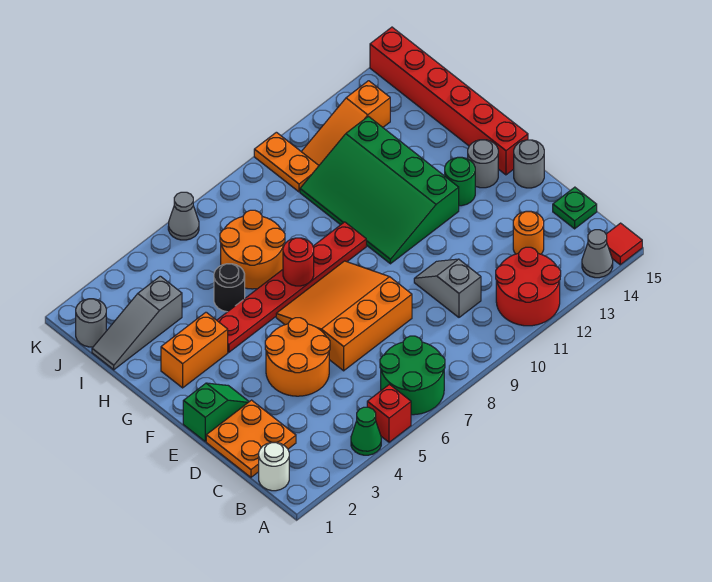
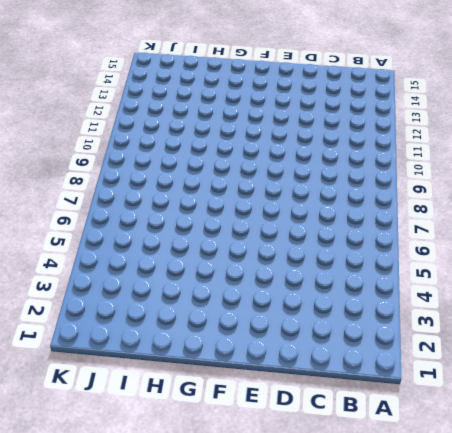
none -> green cone A4 level 1
none -> red brick A5 level 1
none -> green round brick A6:B7 level 1

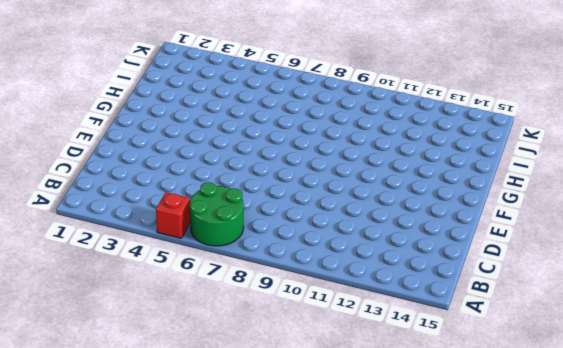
none -> green cone A4 level 1
none -> red round brick A11:B12 level 1
none -> grey cone A14 level 1

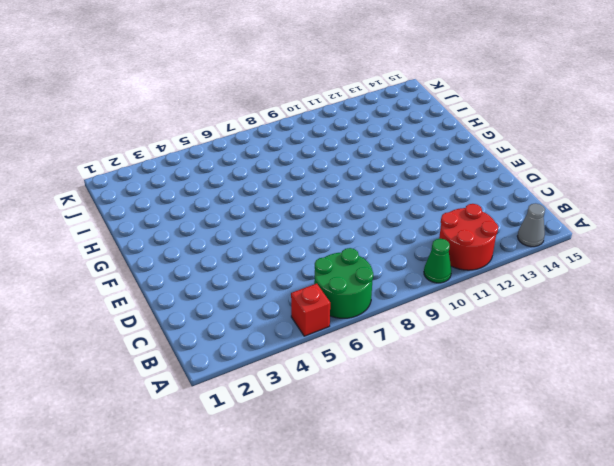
green cone A10 level 1 -> green cone A4 level 1
none -> red tile A15 level 1
none -> white round brick B1 level 1
none -> orange plate C1:D2 level 1

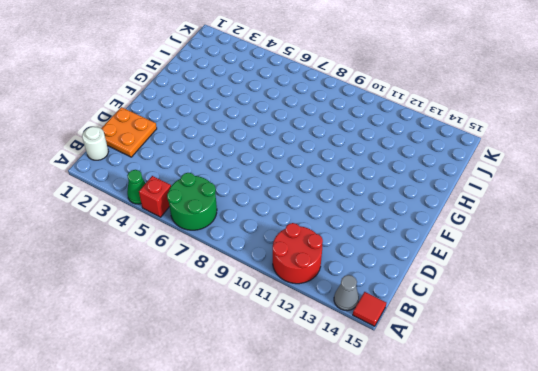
none -> grey slope C10:D10 level 1 top C
none -> orange round brick C13 level 1
none -> green plate C15 level 1

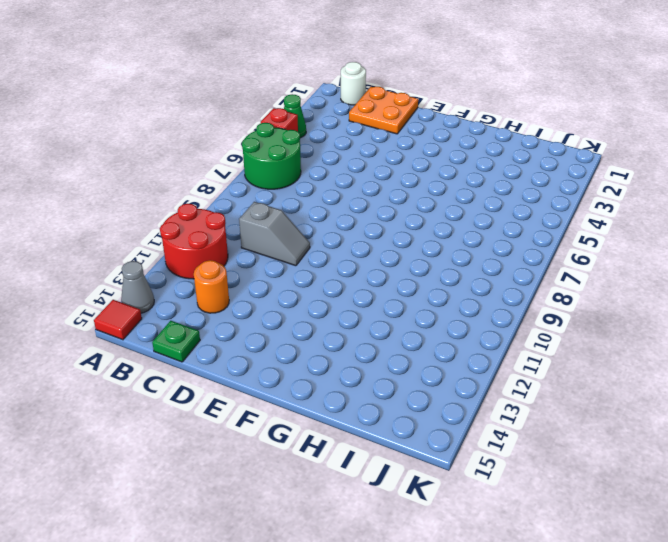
none -> orange round brick D4:E5 level 1
none -> orange slope D6:F8 level 1 top D
none -> green slope E1:E2 level 1 top 1

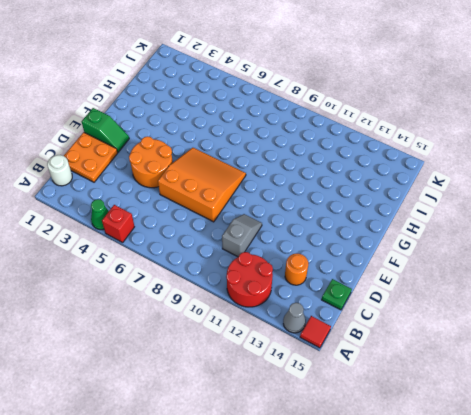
none -> green round brick A6:B7 level 1
none -> grey round brick E15 level 1
none -> green slope F10:I12 level 1 top 12

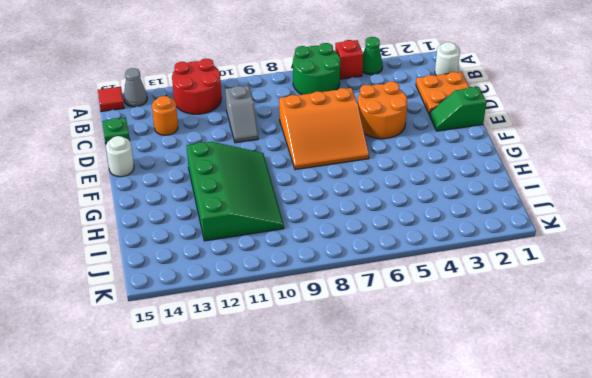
white round brick E15 level 1 -> grey round brick E15 level 1
none -> green round brick F13 level 1
none -> grey round brick F14 level 1
none -> red brick F15:K15 level 1

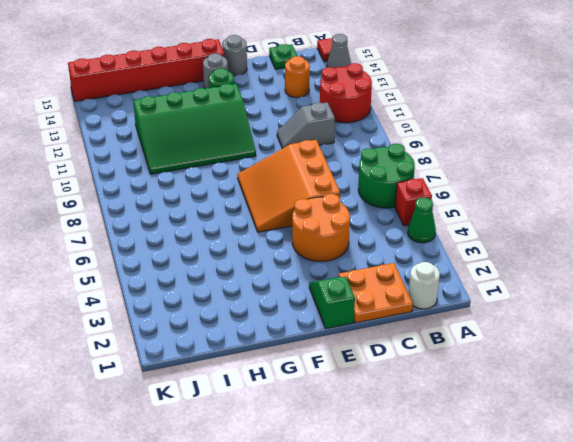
none -> orange brick G2:G3 level 1
none -> red plate G4:G9 level 1
none -> black round brick H5 level 1

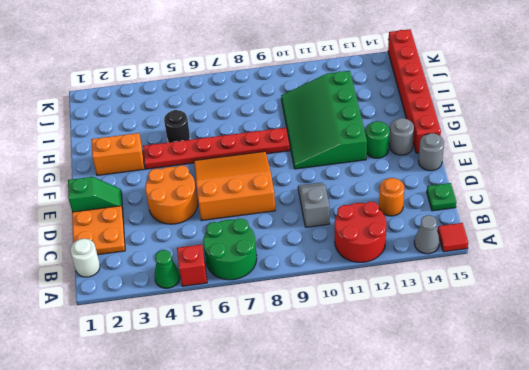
none -> orange round brick H6:I7 level 1
none -> grey slope I1:I3 level 1 top 3
none -> grey round brick J1 level 1

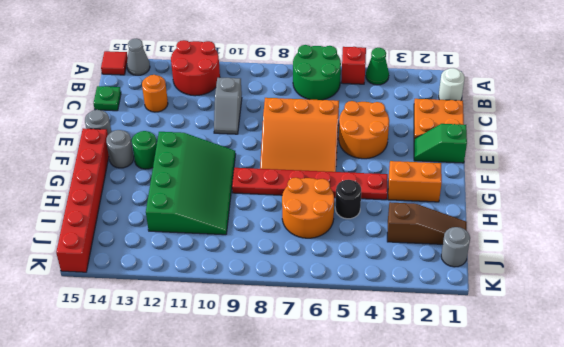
brown slope I1:I3 level 1 top 3 -> grey slope I1:I3 level 1 top 3
none -> orange plate J10:K10 level 1
none -> orange slope J11:J13 level 1 top 13
none -> grey cone K6 level 1

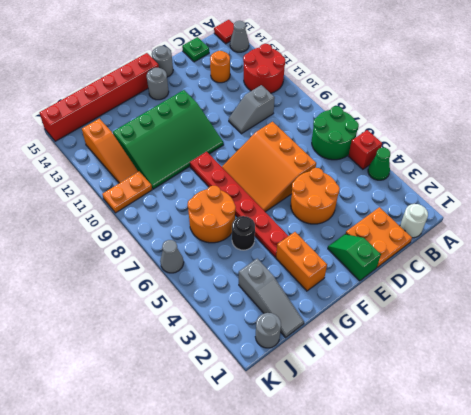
none -> green round brick F13 level 1
none -> red round brick G7 level 2

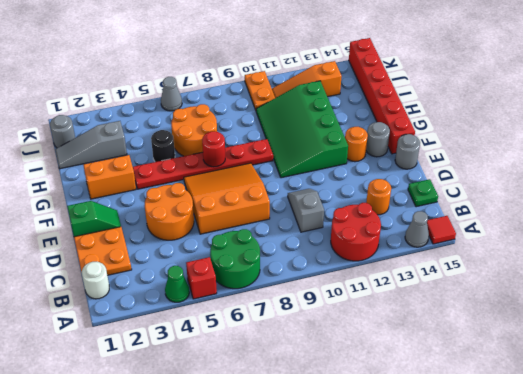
orange round brick F13 level 1 -> green round brick F13 level 1

